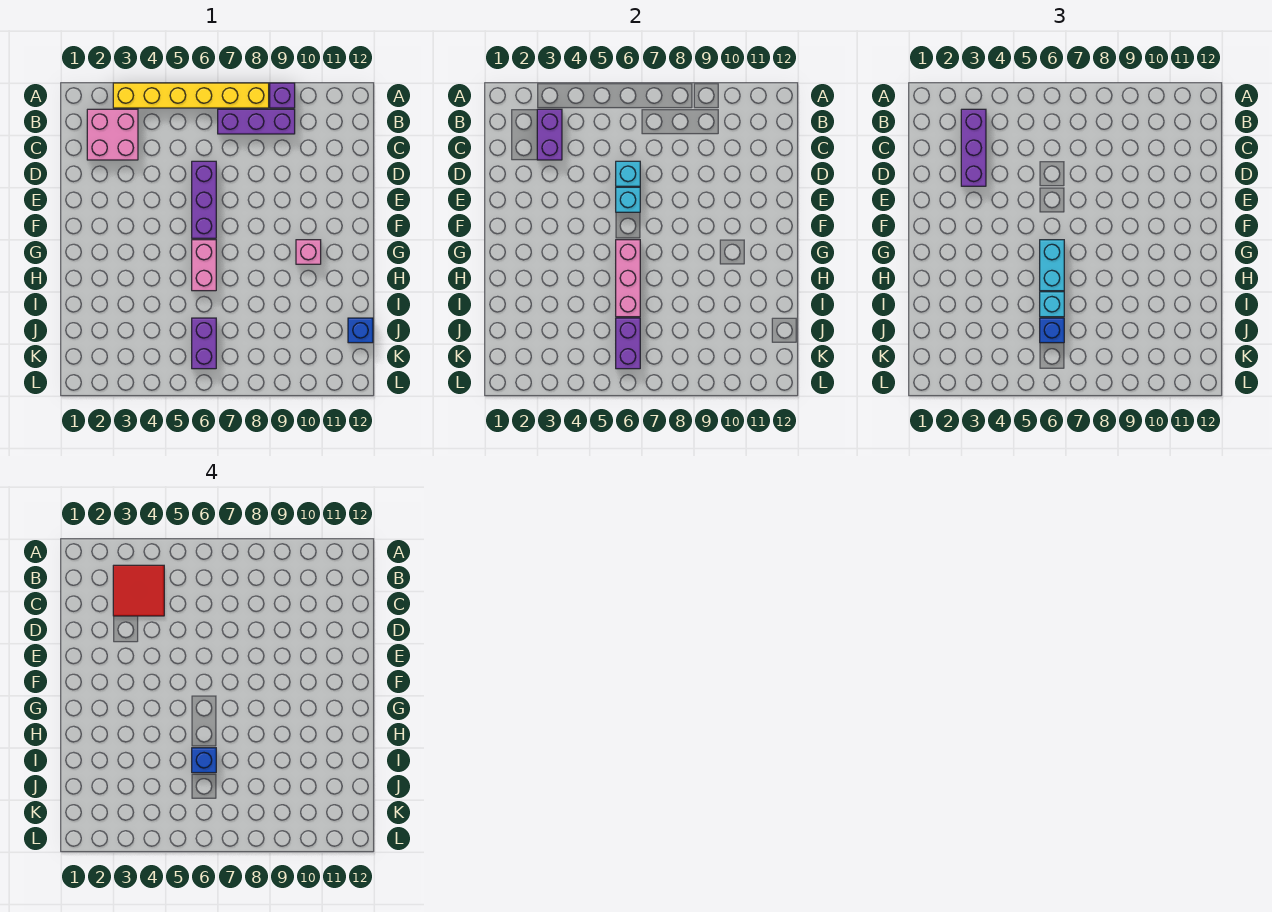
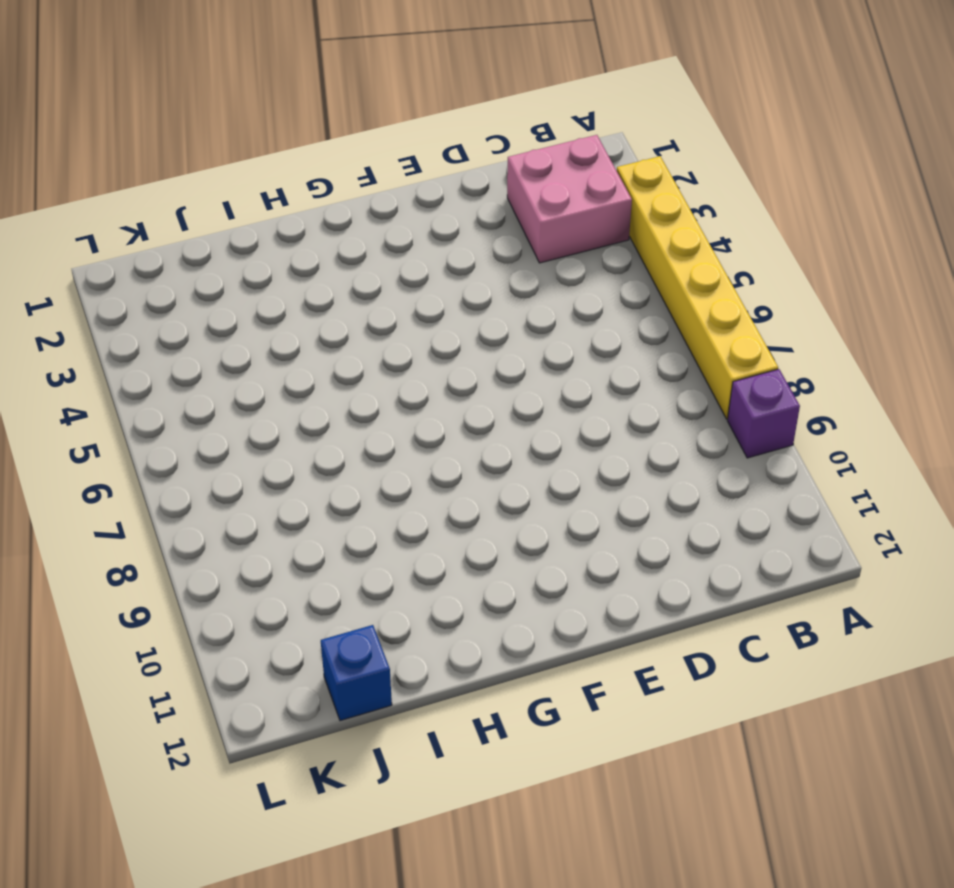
none -> purple brick B7:B9 level 1
none -> purple brick D6:F6 level 1
none -> pink brick G6:H6 level 1

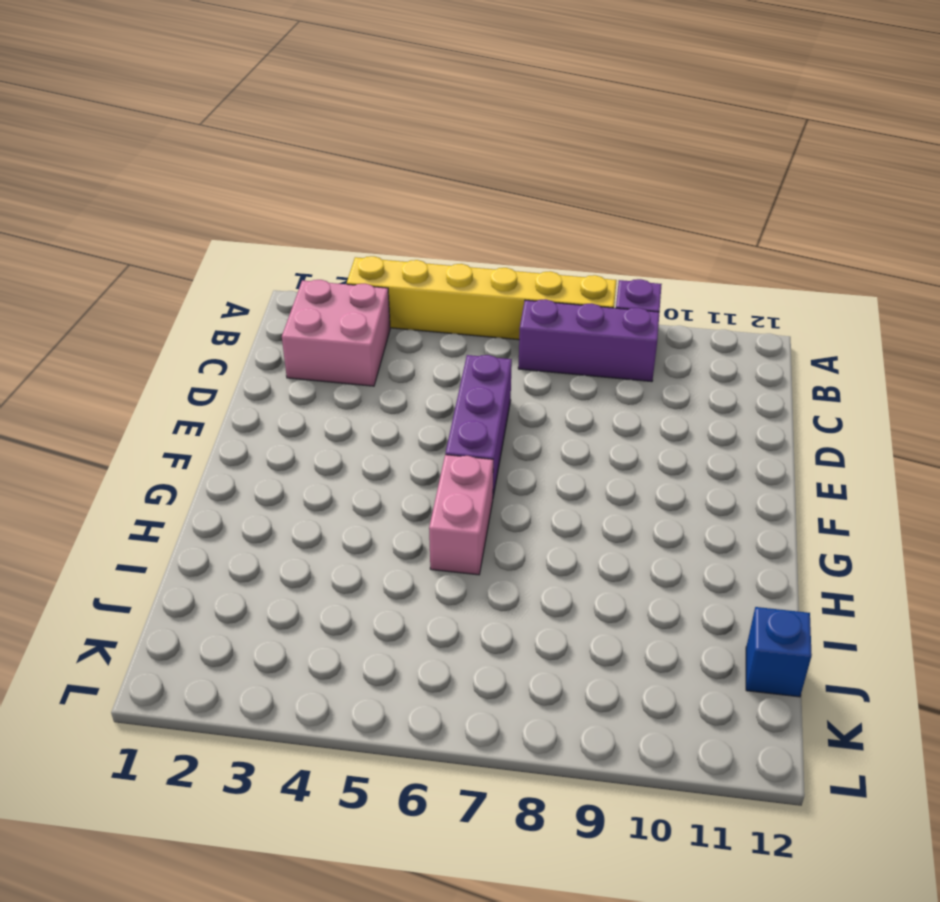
none -> pink brick G10 level 1
none -> purple brick J6:K6 level 1
none -> purple brick B3:C3 level 2

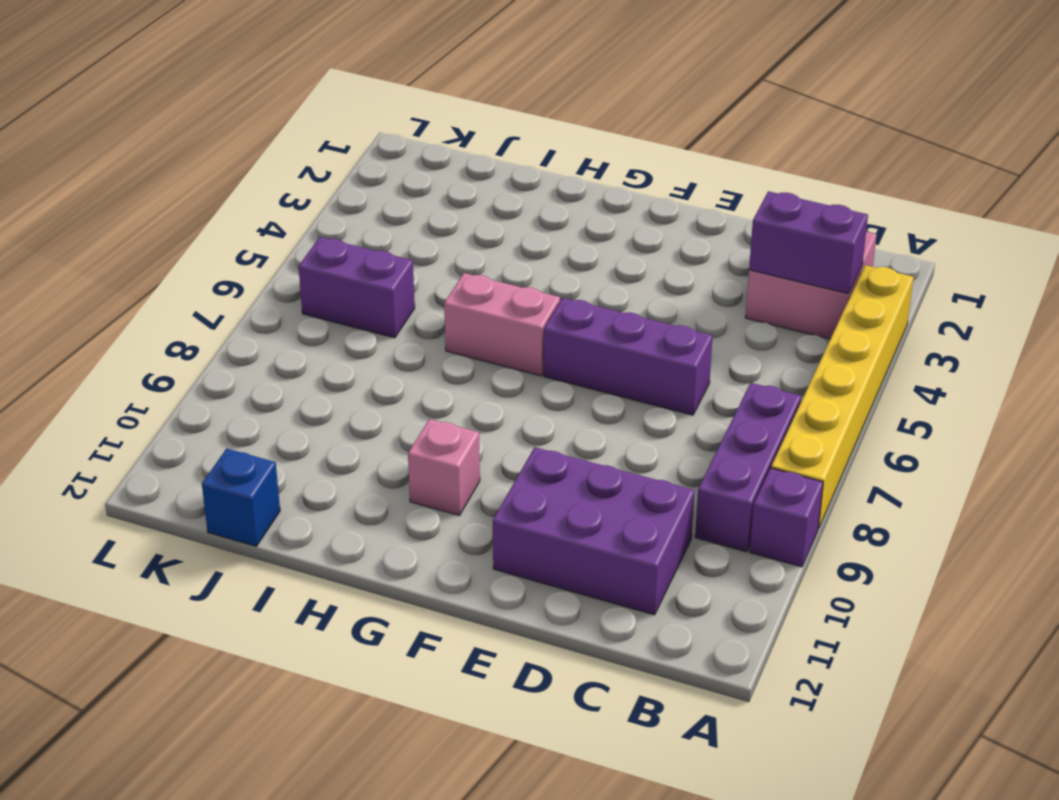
purple brick C10:E11 level 1 -> none
none -> cyan brick D6 level 2
none -> cyan brick E6 level 2
none -> pink brick G6:I6 level 2

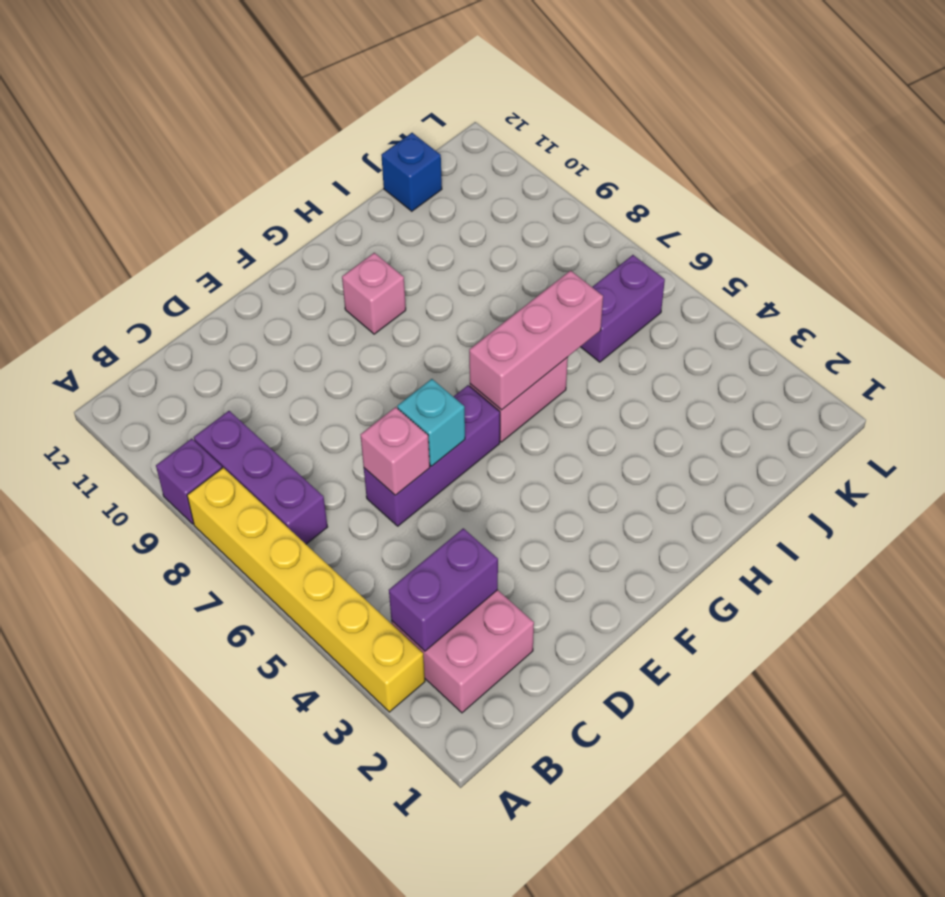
pink brick D6 level 2 -> cyan brick D6 level 2
none -> purple brick J6:K6 level 2
none -> purple brick B3:D3 level 3
none -> cyan brick G6:H6 level 3

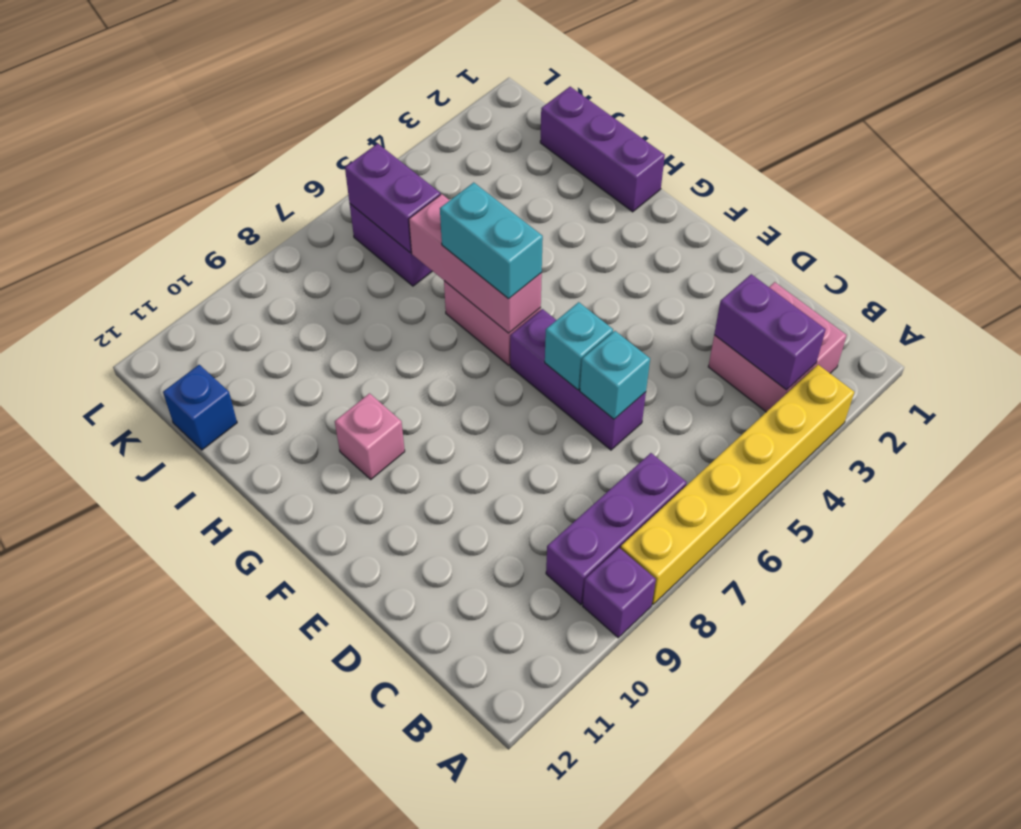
purple brick H1:J1 level 1 -> purple brick B3:D3 level 3
none -> cyan brick I6 level 3
none -> blue brick J6 level 3
none -> red tile B3:C4 level 4

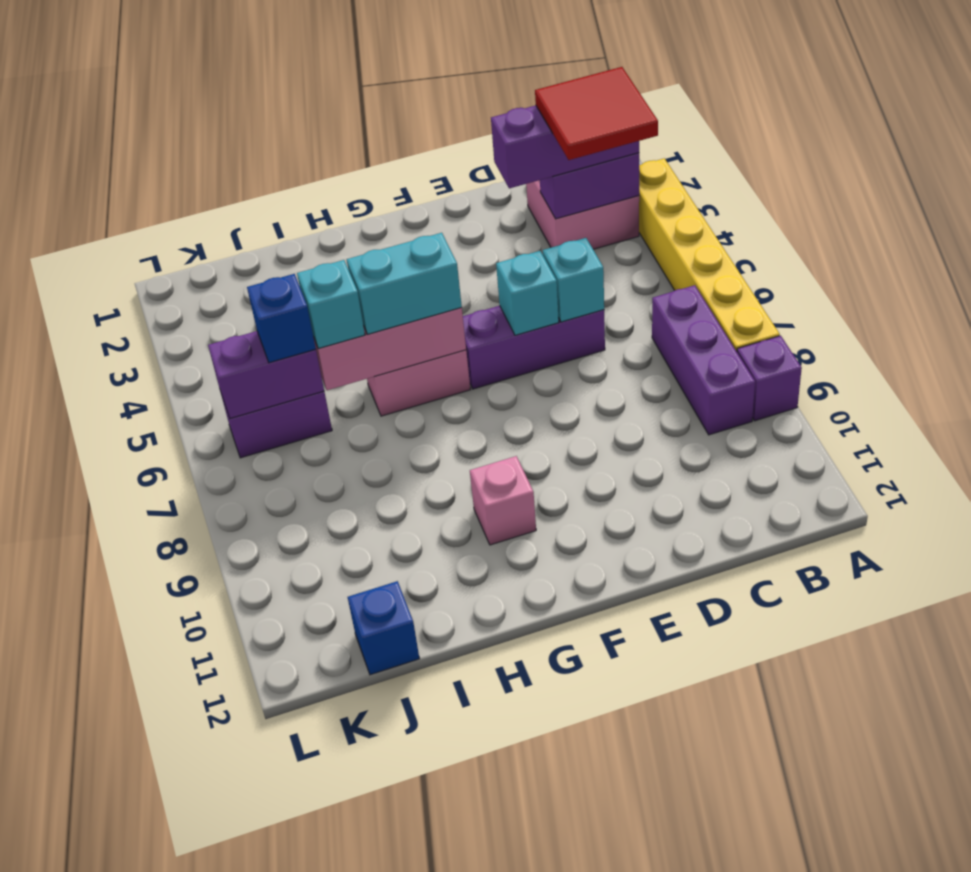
none -> blue brick I6 level 4

